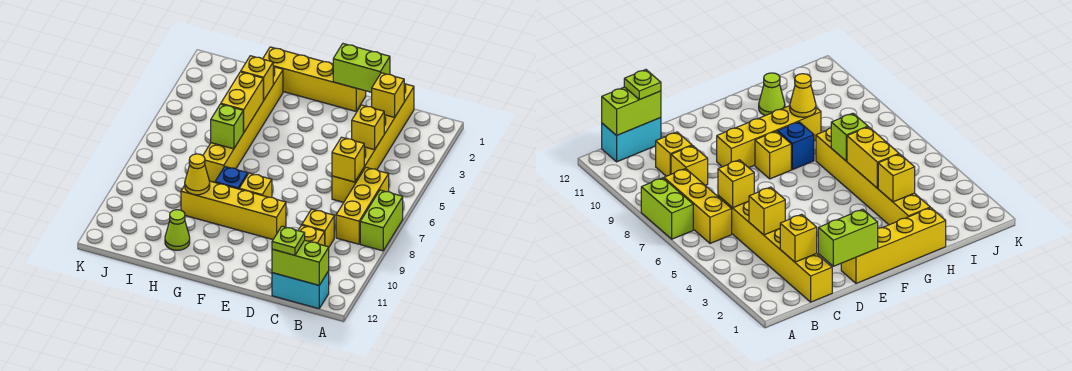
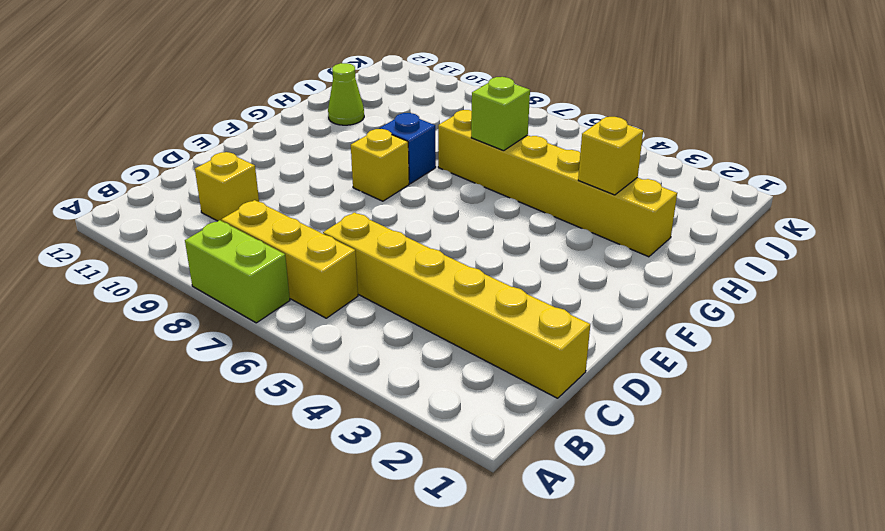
none -> cyan brick B12:C12 level 1
none -> yellow brick C9 level 1
none -> yellow brick E1:H1 level 1

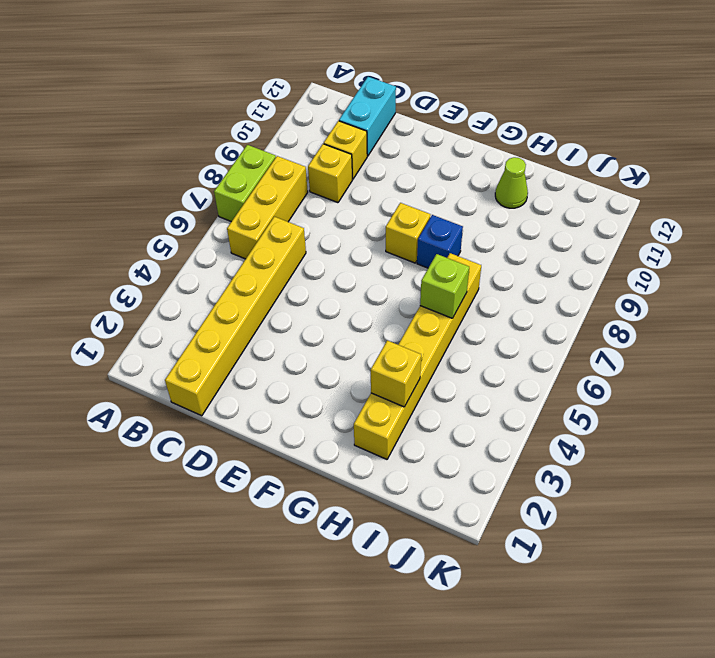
cyan brick C11:C12 level 1 -> cyan brick B12:C12 level 1
none -> yellow brick E1:H1 level 1
none -> yellow brick E9:H9 level 1
none -> lime brick B12:C12 level 2

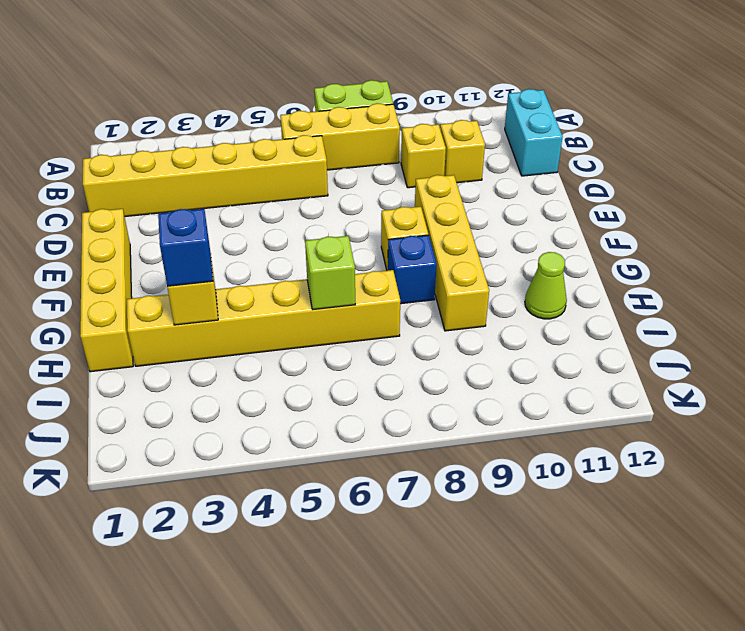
blue brick H3 level 3 -> none
none -> lime brick B12:C12 level 2
none -> yellow brick C2 level 2
none -> yellow brick C4 level 2

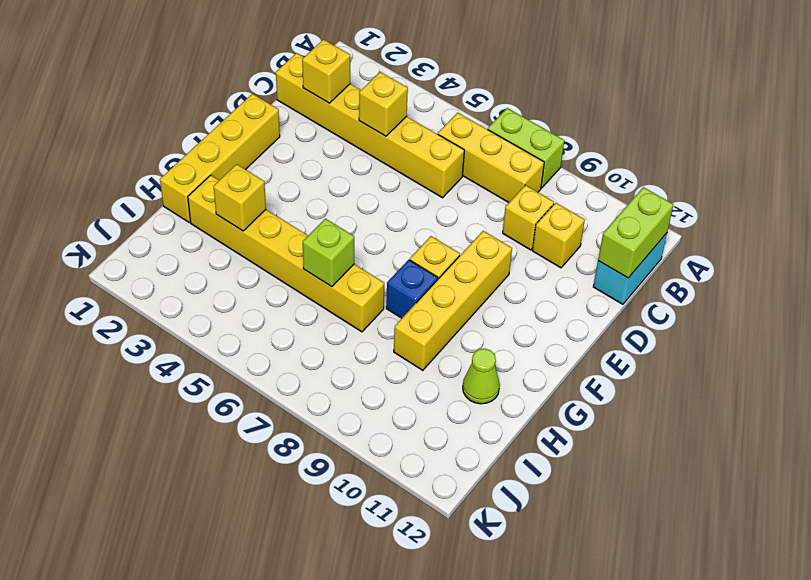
none -> yellow brick C6 level 2
none -> lime brick D1:E1 level 2
none -> yellow brick H4:H5 level 2

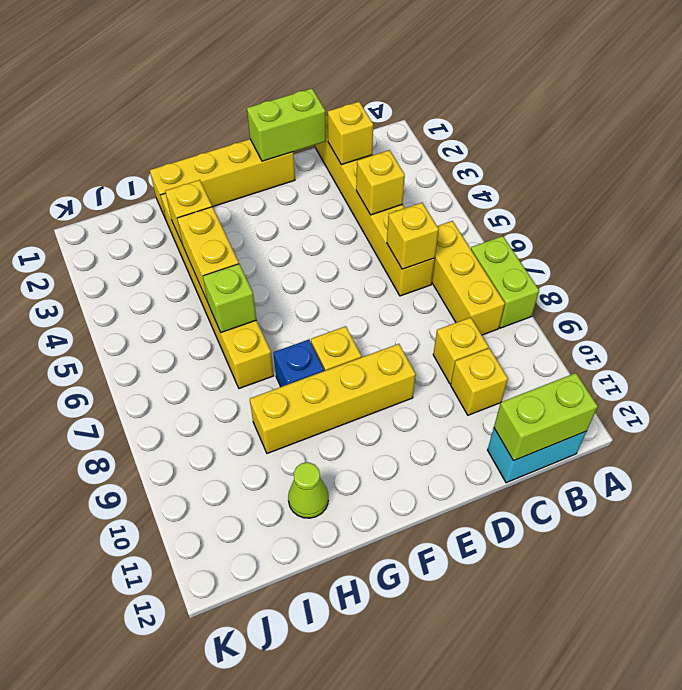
none -> yellow cone H9 level 2
none -> lime plate C12 level 3

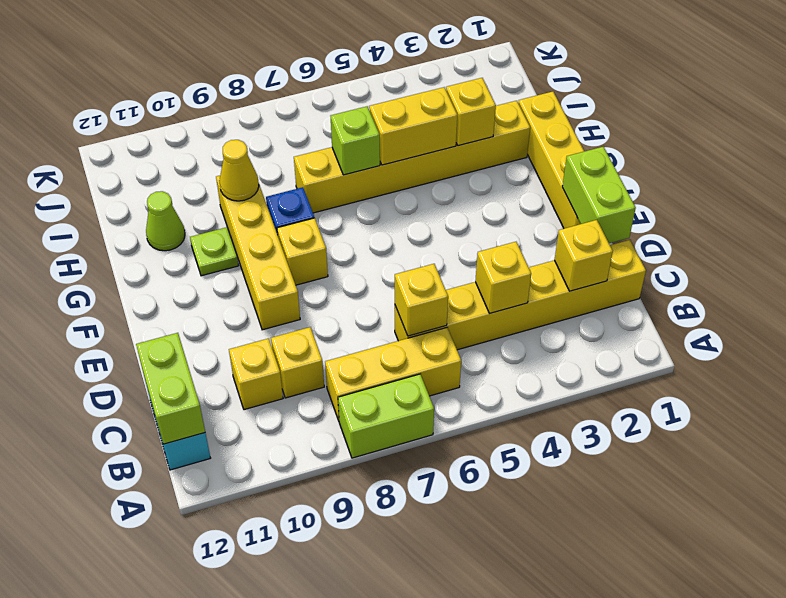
lime plate G10 level 1 -> lime plate C12 level 3

